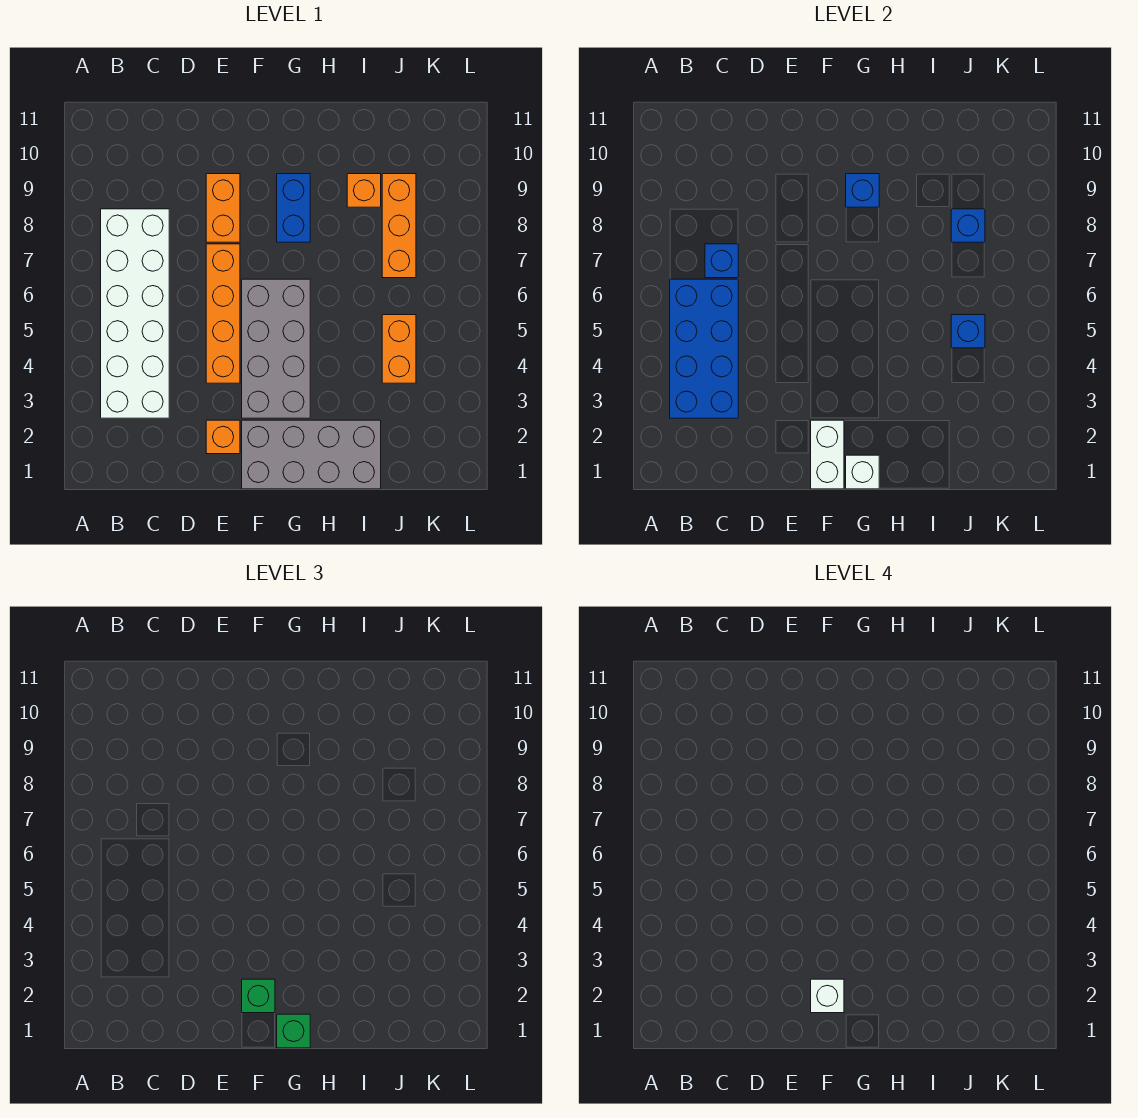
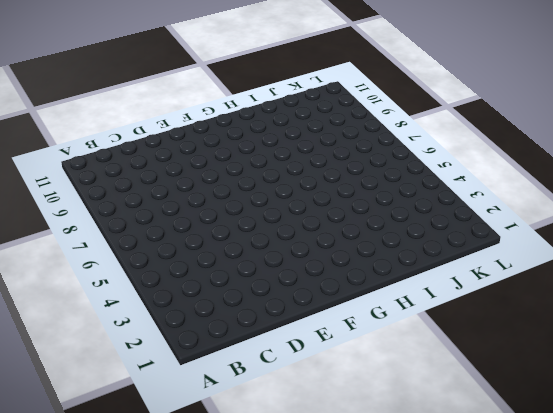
none -> white brick B3:C8 level 1
none -> orange brick E2 level 1
none -> orange brick E4:E7 level 1

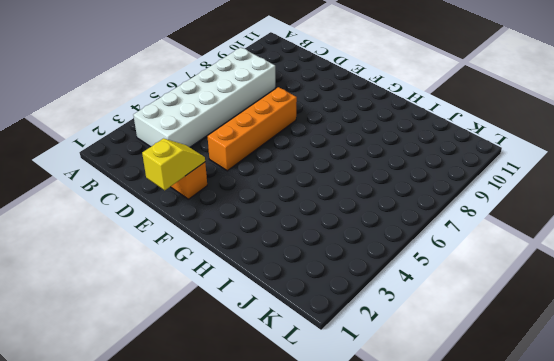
yellow slope E1:E2 level 2 top 1 -> none
none -> orange brick E8:E9 level 1
none -> grey brick F1:I2 level 1
none -> grey brick F3:G6 level 1

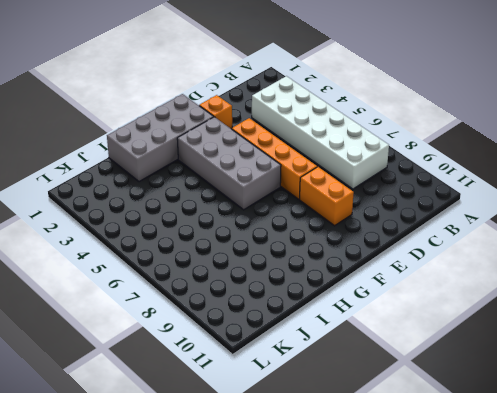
none -> blue brick G8:G9 level 1
none -> orange brick I9 level 1
none -> orange brick J4:J5 level 1

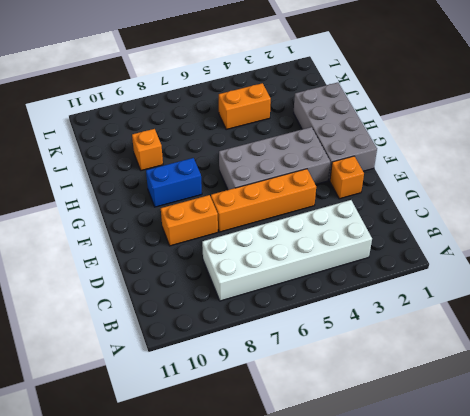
none -> orange brick J7:J9 level 1
none -> blue brick B3:C6 level 2
none -> blue brick C7 level 2

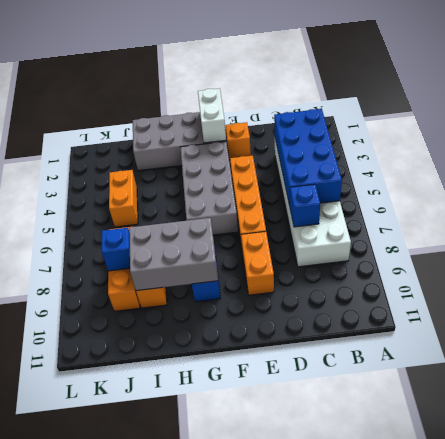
grey brick G8:I9 level 2 -> blue brick G9 level 2
none -> white brick G1 level 2
none -> blue brick J5 level 2
none -> green brick F2 level 3

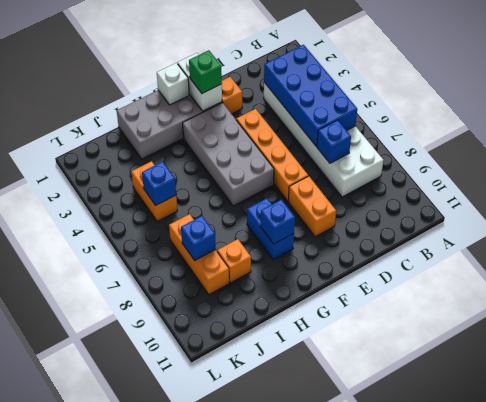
none -> green brick G1 level 3
none -> white brick F2 level 4

